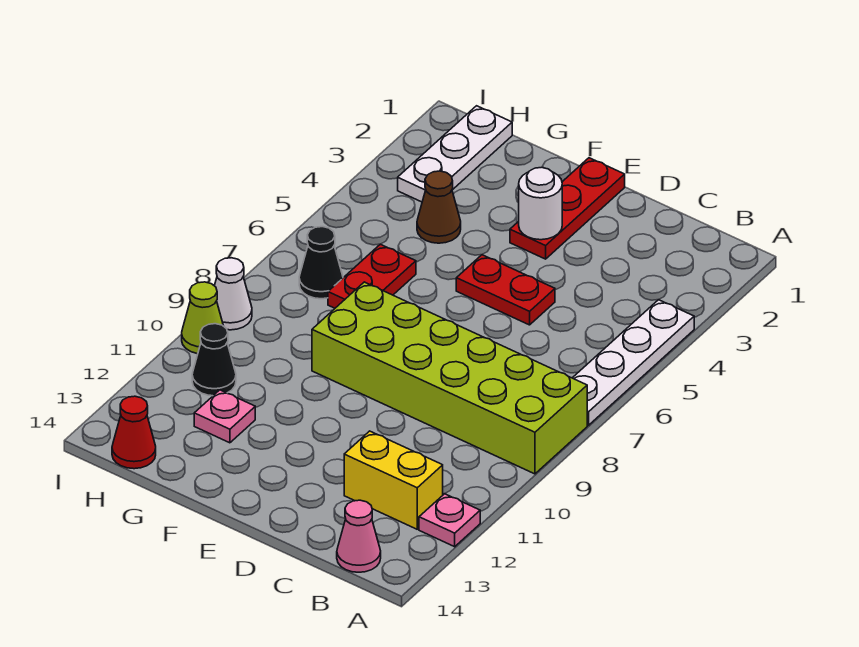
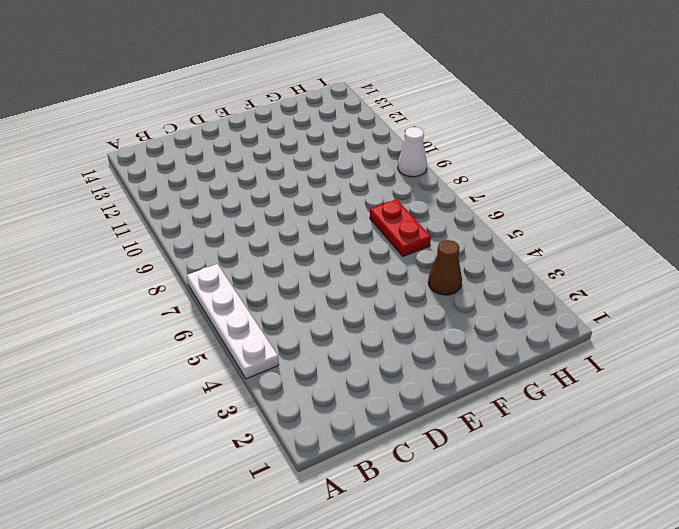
none -> lime brick A8:F9 level 1
none -> pink plate A12 level 1
none -> yellow brick B12:C12 level 1

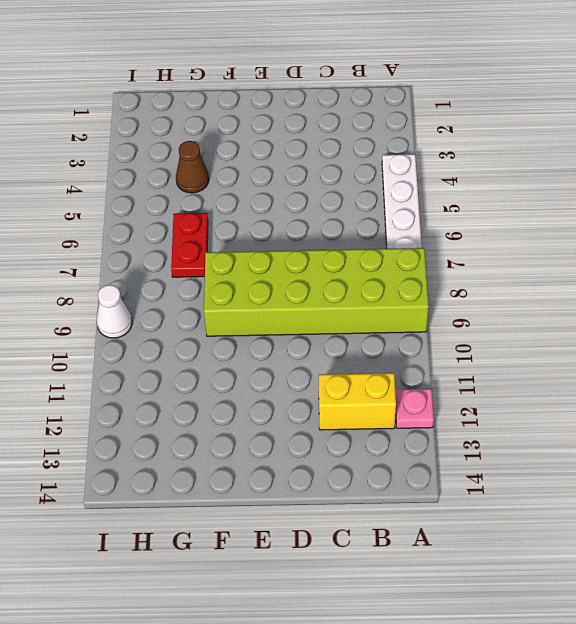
none -> pink cone B14 level 1
none -> red plate D5:E5 level 1
none -> red plate E1:E3 level 1

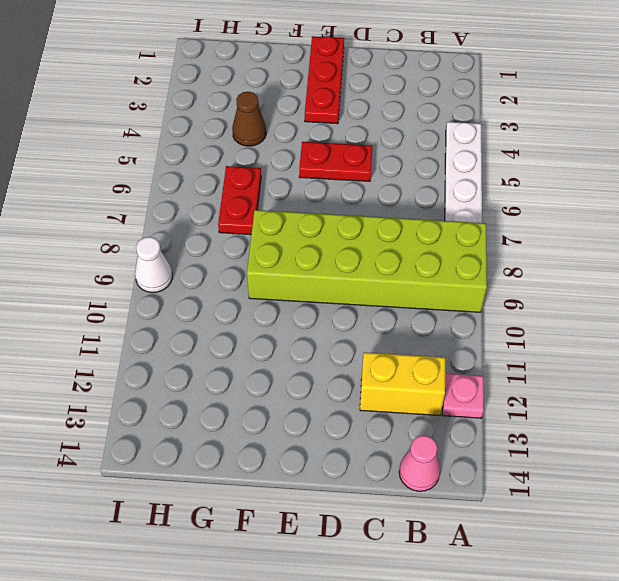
none -> pink plate G12 level 1
none -> white plate H1:H3 level 1
none -> black cone H7 level 1

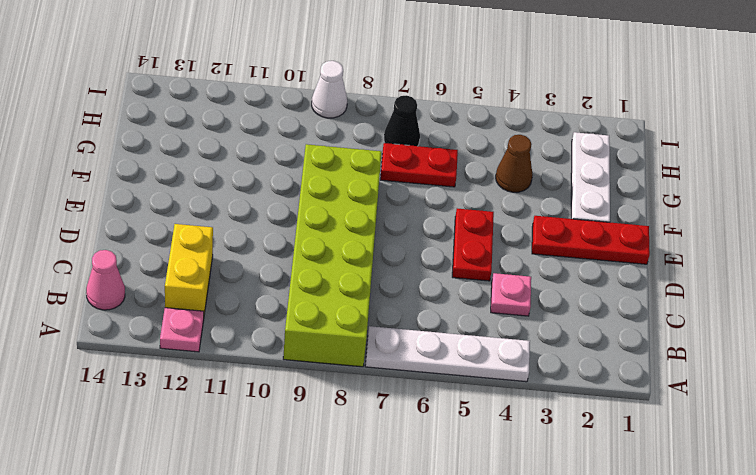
pink plate C4 level 1 -> pink plate G12 level 1
white plate F2:H2 level 1 -> white plate H1:H3 level 1
none -> black cone H11 level 1
none -> red cone H14 level 1
none -> lime cone I10 level 1

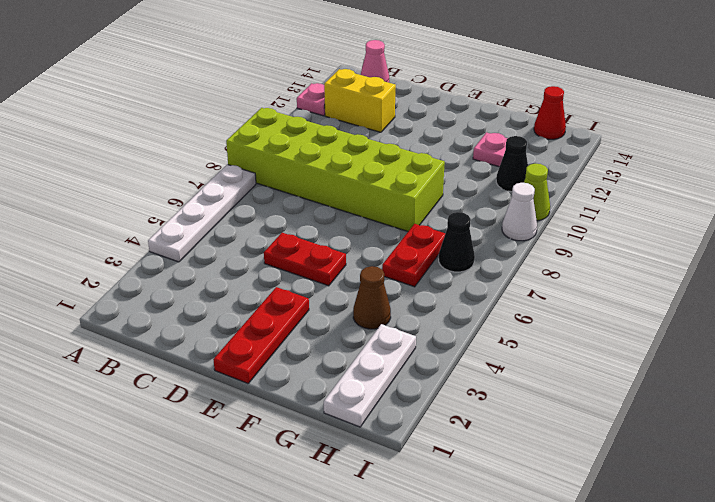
none -> white round brick E3 level 2

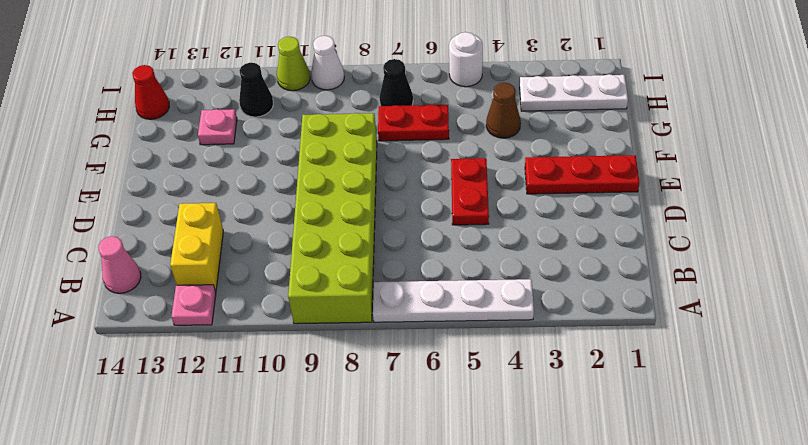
white round brick I5 level 1 -> white round brick E3 level 2

